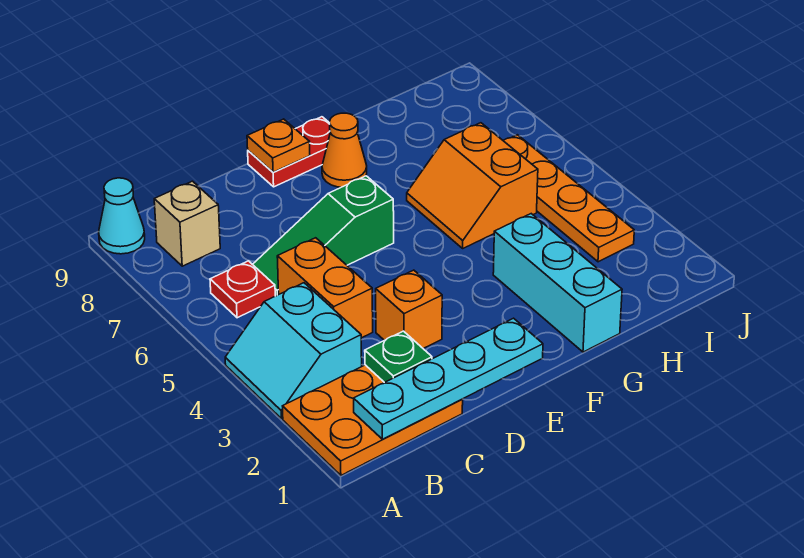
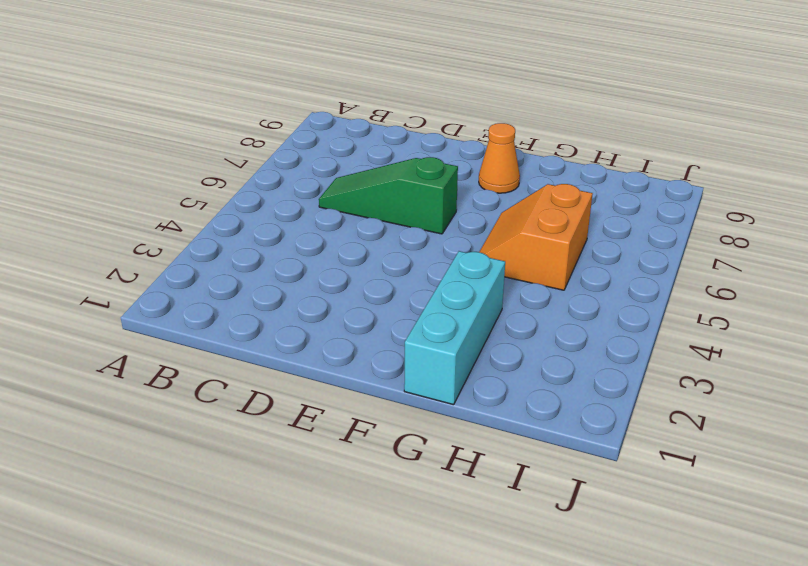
none -> orange plate A1:C2 level 1
none -> cyan slope A3:B4 level 1 top B
none -> cyan cone A9 level 1

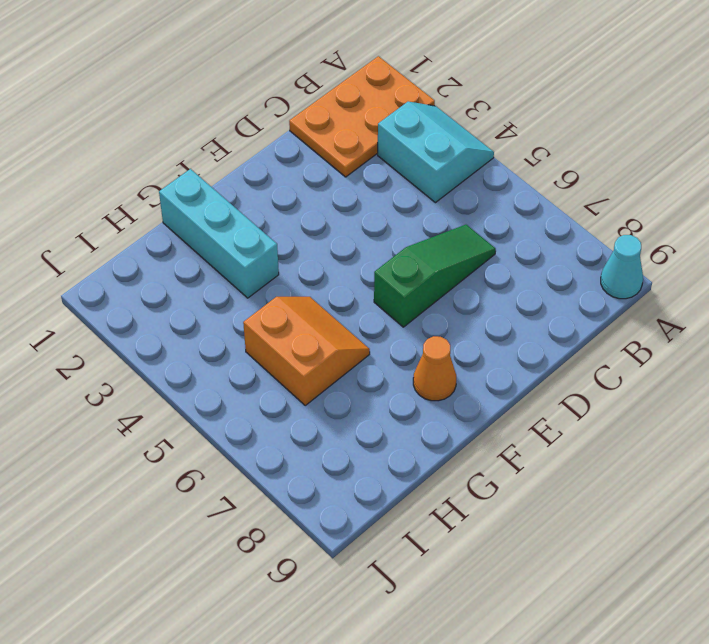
none -> red plate B6 level 1
none -> tan brick B8 level 1
none -> orange brick C4:C5 level 1

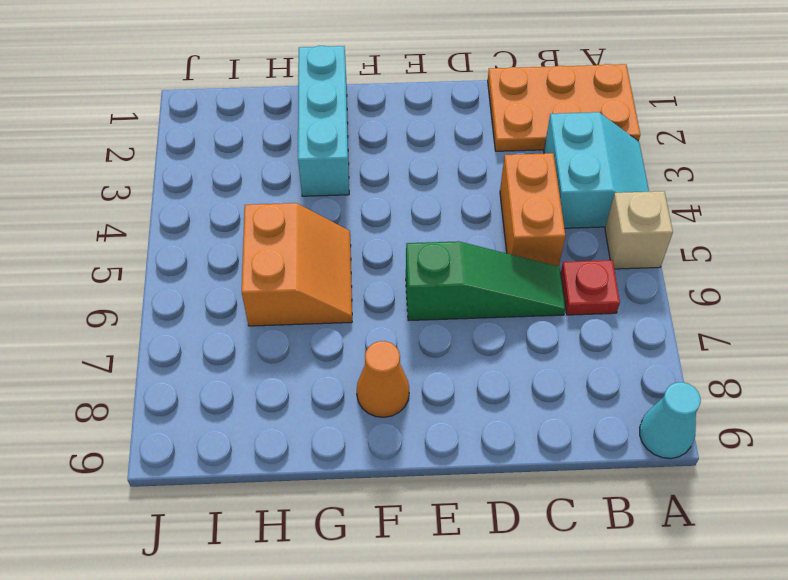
tan brick A5 level 1 -> tan brick B8 level 1
none -> orange brick D3 level 1
none -> red plate E9:F9 level 1
none -> orange plate I3:I6 level 1

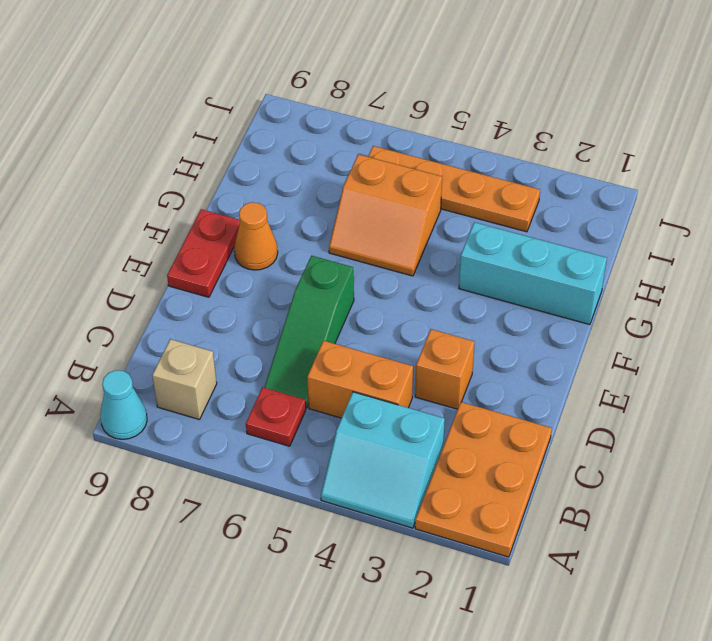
none -> cyan plate B1:E1 level 2
none -> green plate C2 level 2
none -> orange plate E9 level 2

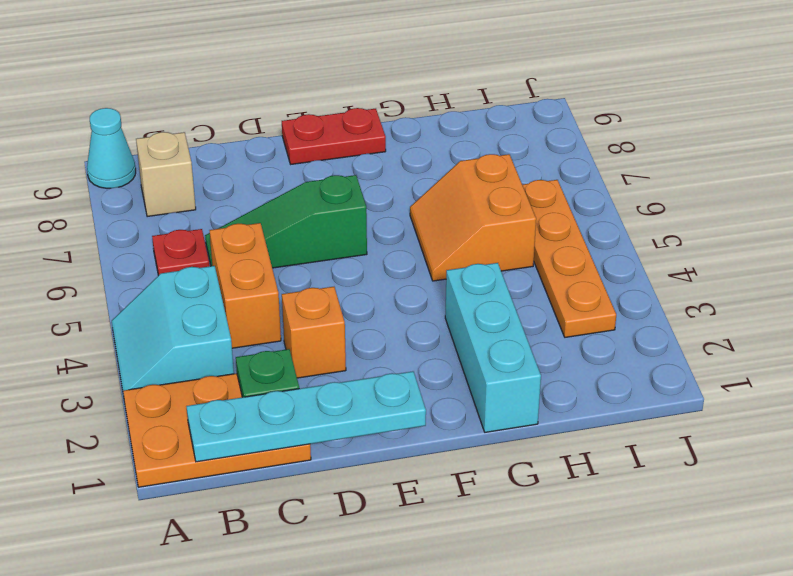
none -> orange cone F8 level 1
none -> orange plate E9 level 2

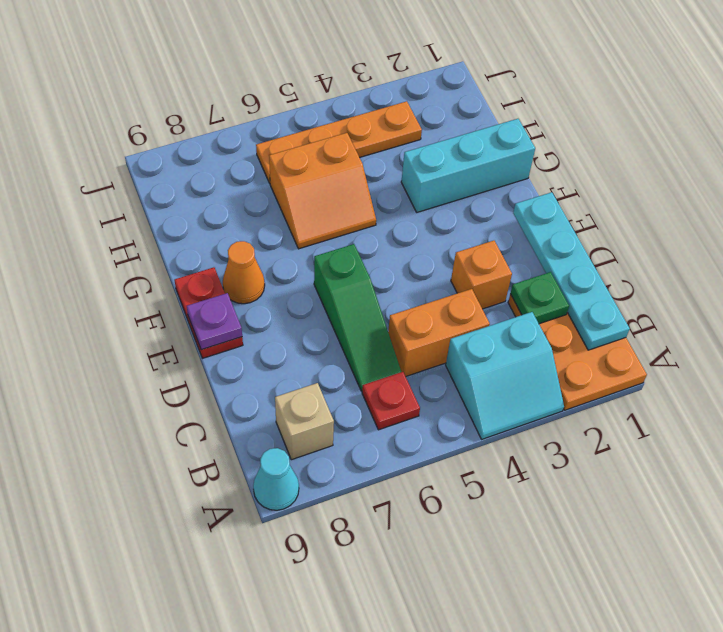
purple plate E9 level 2 -> orange plate E9 level 2

